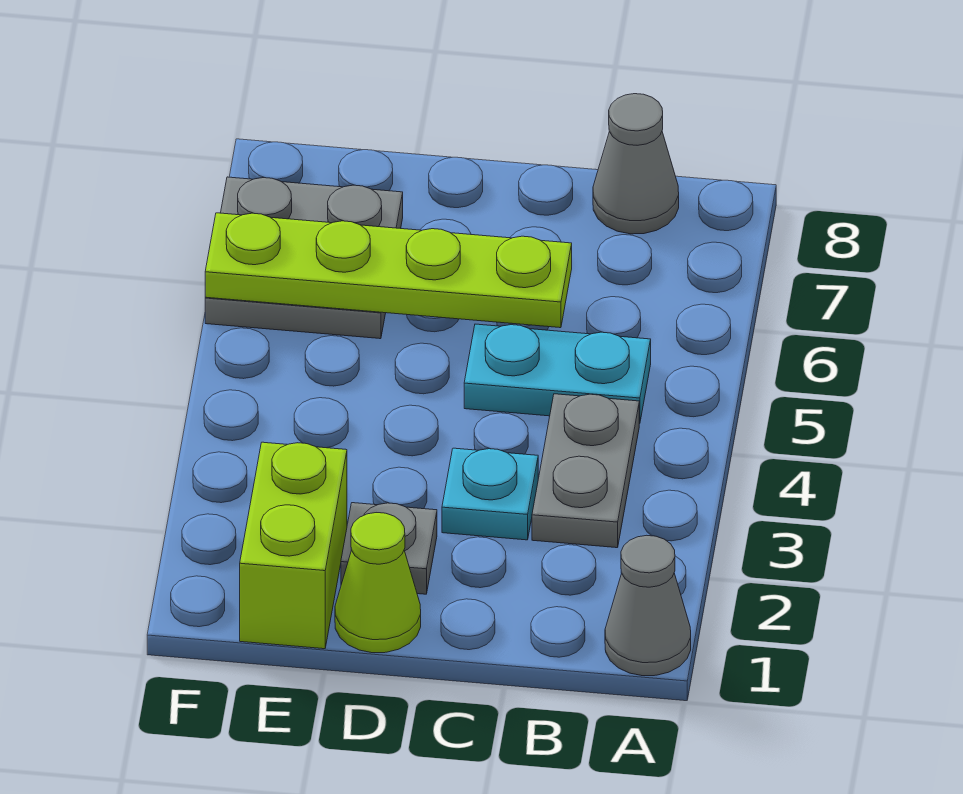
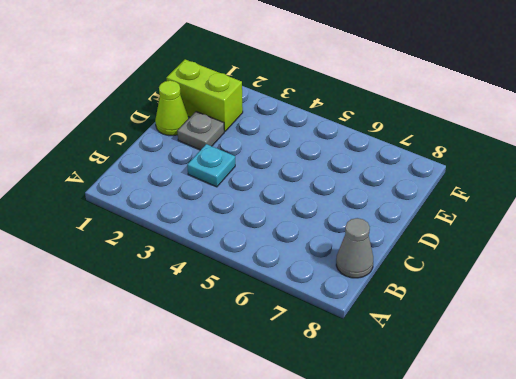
none -> grey cone A1 level 1
none -> grey plate B3:B4 level 1

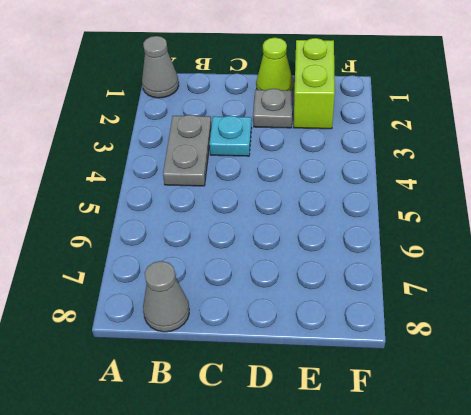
none -> cyan plate B5:C5 level 1
none -> grey plate E6:F7 level 1

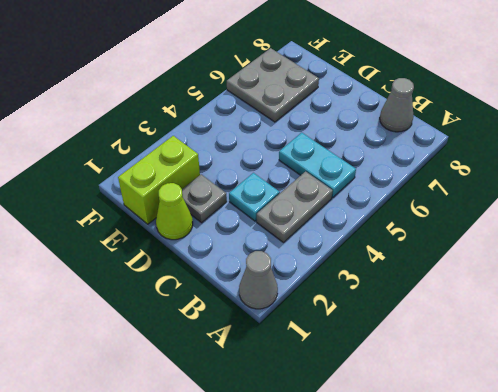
none -> lime plate C6:F6 level 2

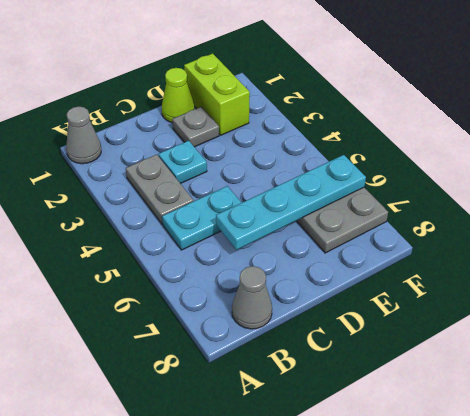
cyan plate C6:F6 level 2 -> lime plate C6:F6 level 2

